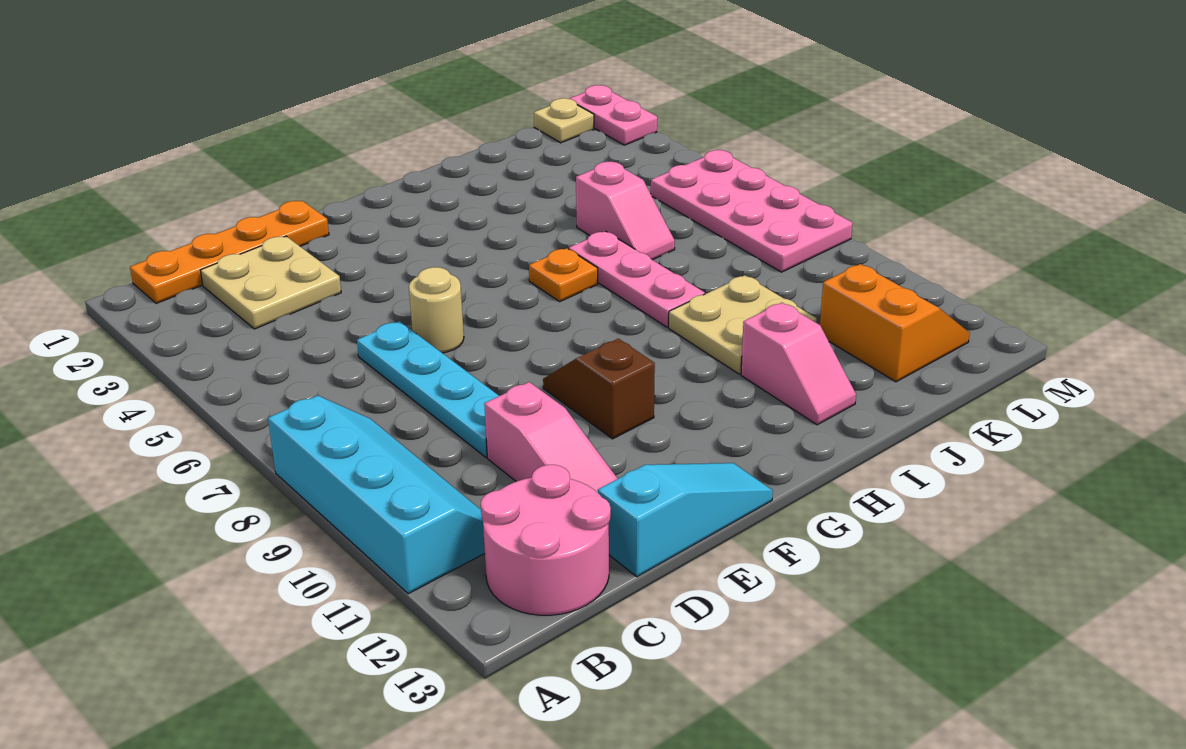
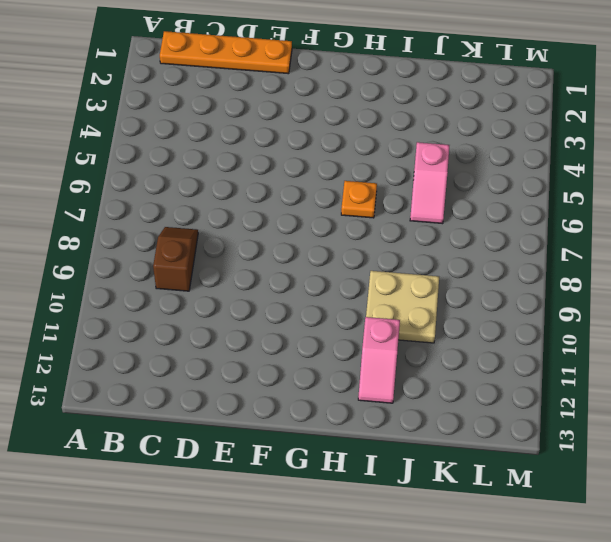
brown slope C8:C9 level 1 top 9 -> brown slope F9:F10 level 1 top 10
none -> cyan slope A8:B11 level 1 top A
none -> pink round brick B12:C13 level 1
none -> tan plate C2:D3 level 1

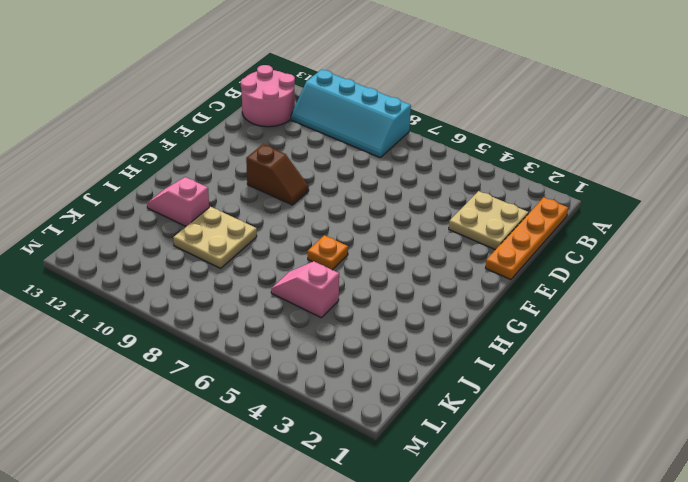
none -> cyan plate D6:D9 level 1
none -> pink slope D10:D12 level 1 top 10
none -> cyan slope D13:F13 level 1 top D

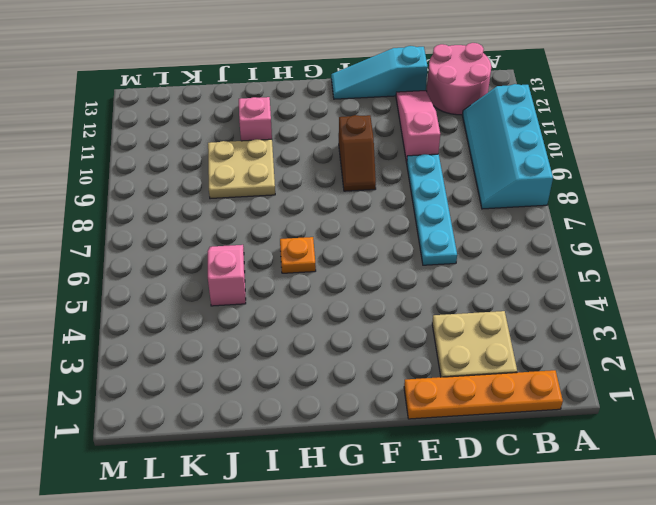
none -> tan round brick E6 level 1
none -> pink plate I6:I8 level 1
none -> orange slope K11:L12 level 1 top K

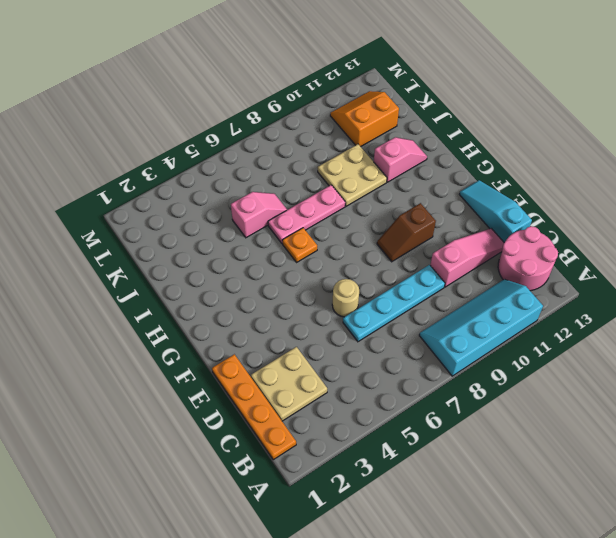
none -> tan plate L1 level 1
none -> pink plate L5:M8 level 1
none -> pink plate M1:M2 level 1

